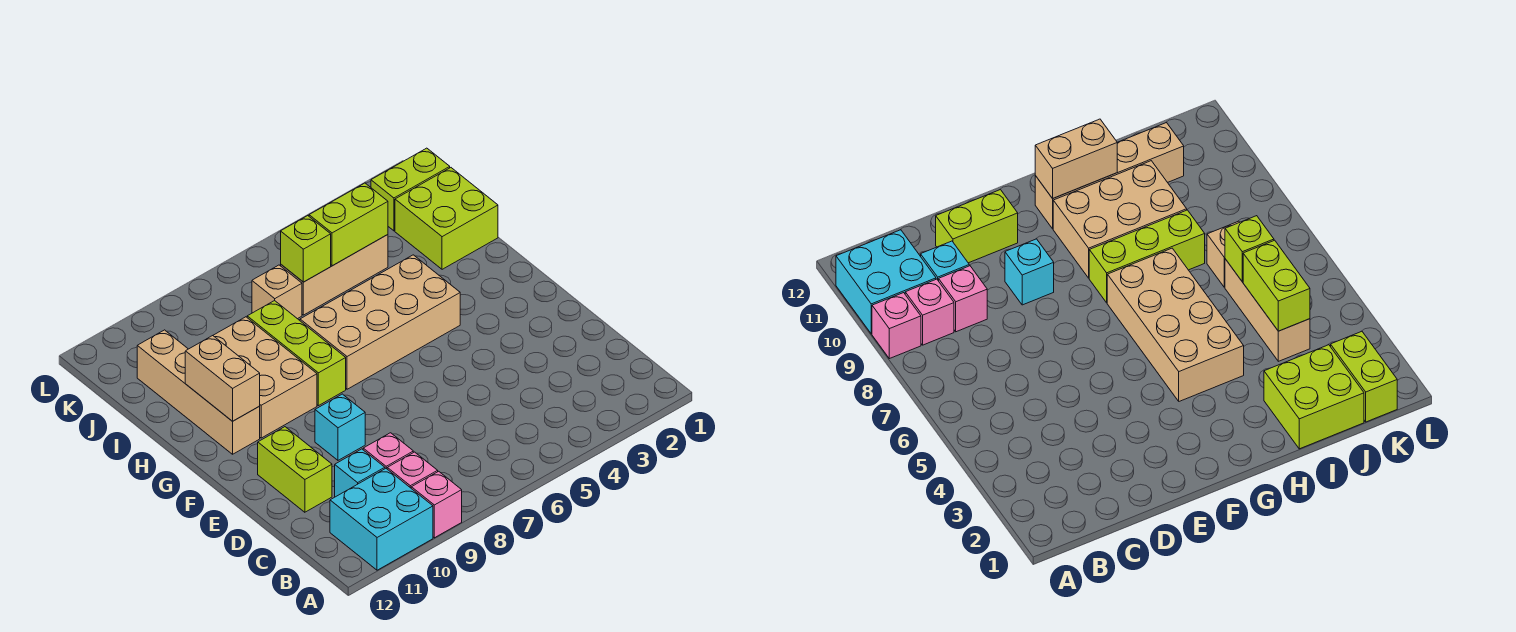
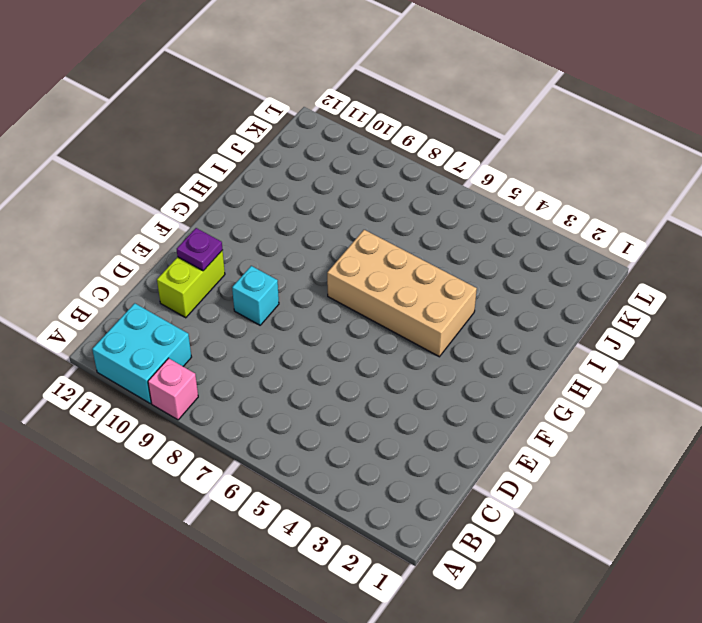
purple plate E11 level 2 -> none
none -> pink brick B9 level 1
none -> pink brick C9 level 1
none -> cyan brick C10 level 1

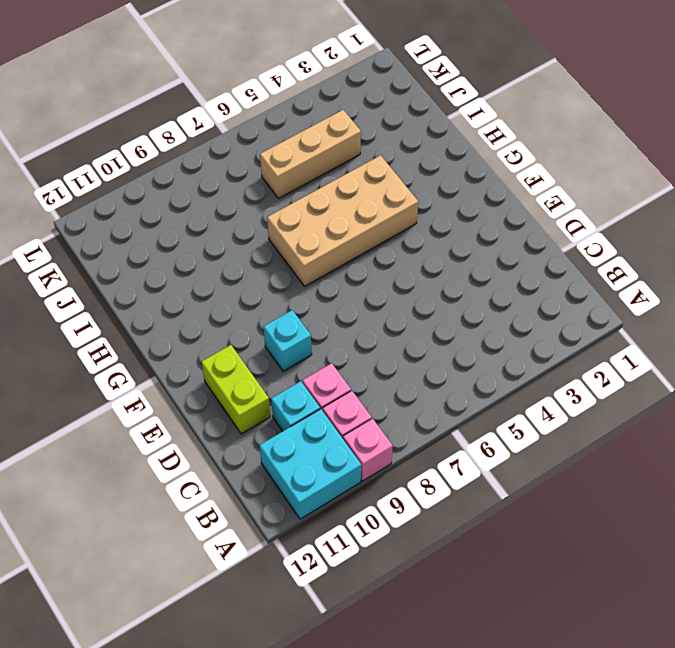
none -> lime brick G8:I8 level 1
none -> tan brick G9:I10 level 1
none -> tan brick G11:J11 level 1

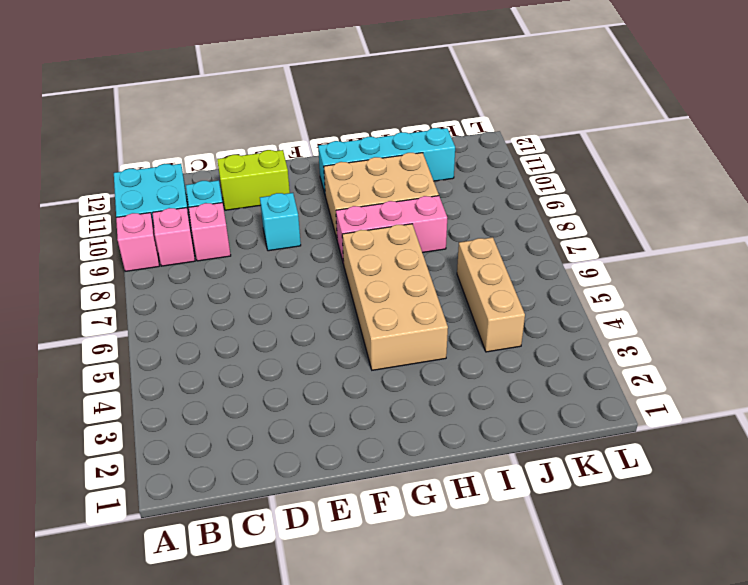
pink brick G8:I8 level 1 -> lime brick G8:I8 level 1
cyan brick G11:J11 level 1 -> tan brick G11:J11 level 1
none -> lime brick I1:J2 level 1
none -> tan brick J7 level 1
none -> lime brick K1:K2 level 1

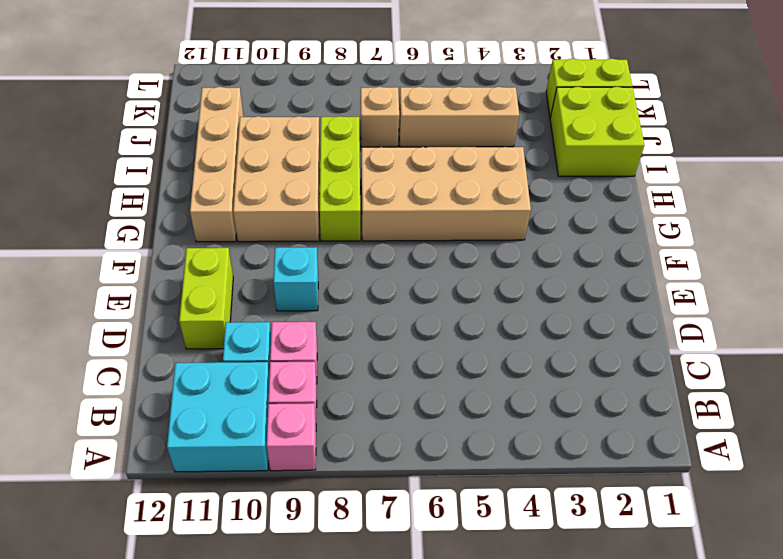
none -> tan brick G11:H11 level 2
none -> lime brick J4:J5 level 2
none -> lime brick J6 level 2

